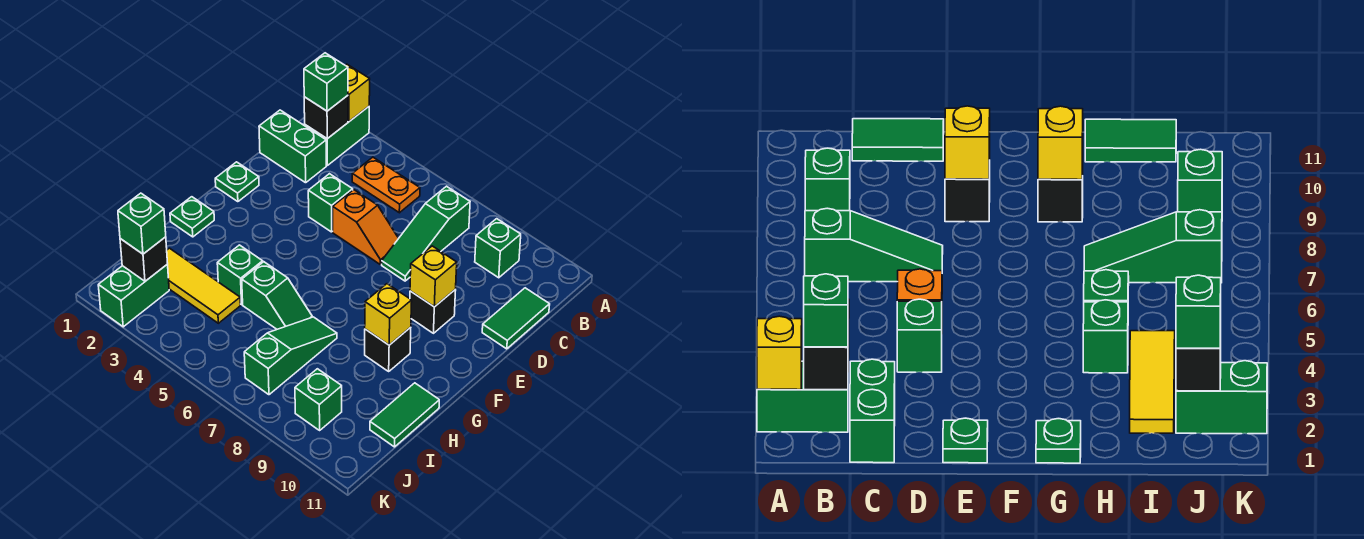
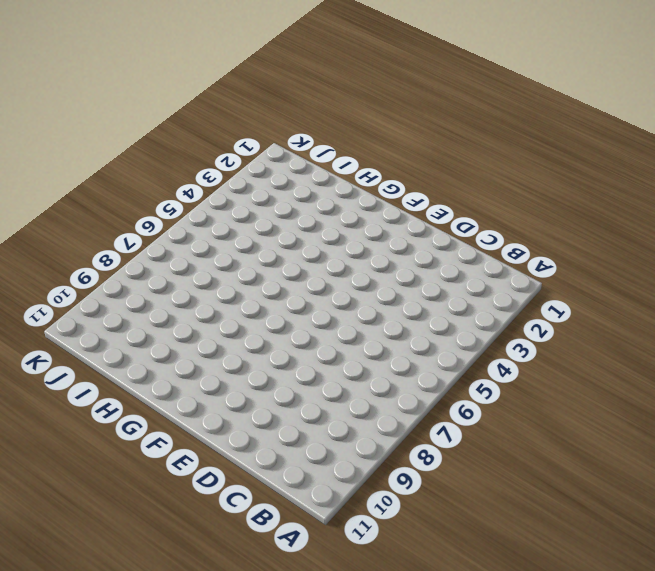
none -> green brick A2:B2 level 1
none -> orange plate B4:B5 level 1
none -> green slope B7:D7 level 1 top B

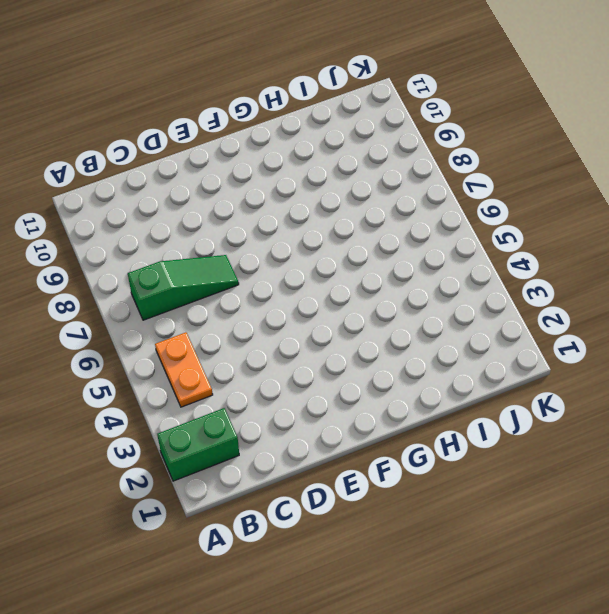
none -> green brick B9 level 1
none -> green brick C1:C2 level 1
none -> green tile C11:D11 level 1

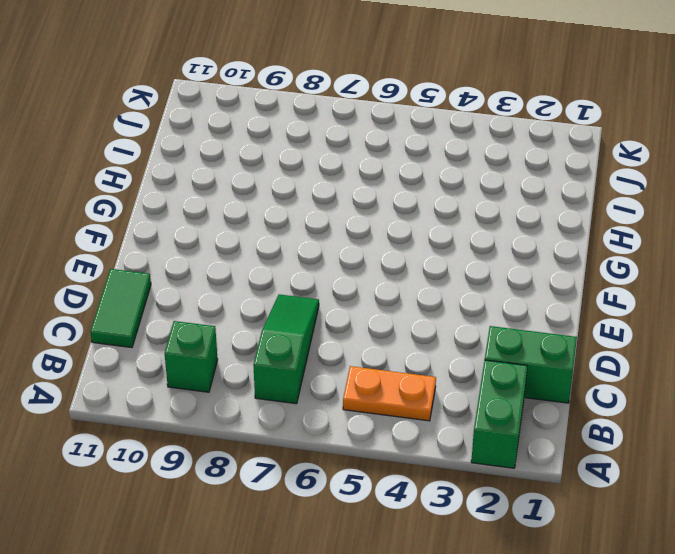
none -> green brick D4 level 1
none -> orange slope D5:D6 level 1 top 5
none -> green plate E1 level 1

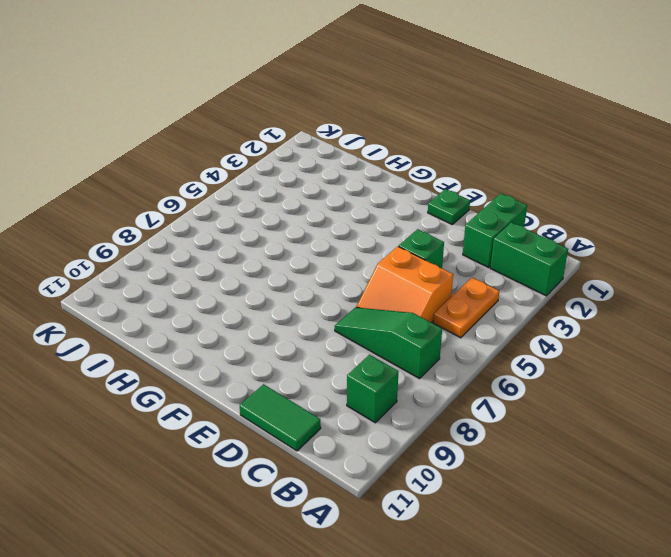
orange slope C5:D6 level 1 top 5 -> orange slope D5:D6 level 1 top 5
none -> black brick E9 level 1
none -> green plate G1 level 1
none -> black brick G9 level 1

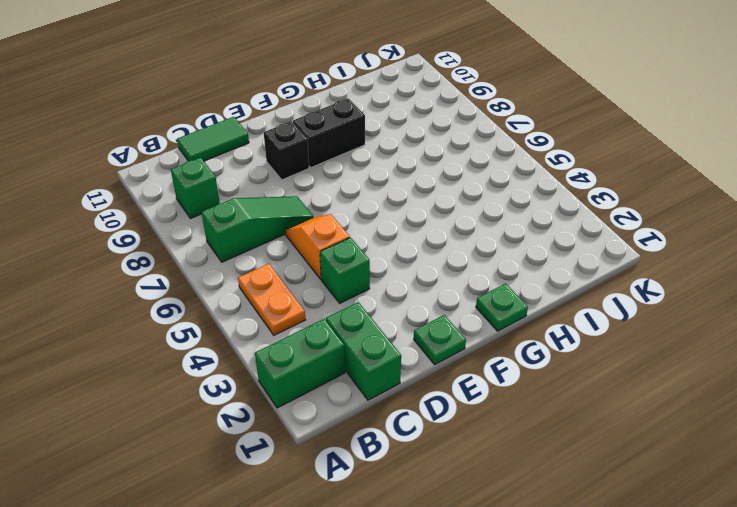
black brick F9:G9 level 1 -> black brick G9 level 1
none -> green brick H4 level 1
none -> green slope H5:H6 level 1 top 5
none -> green slope H7:J7 level 1 top J

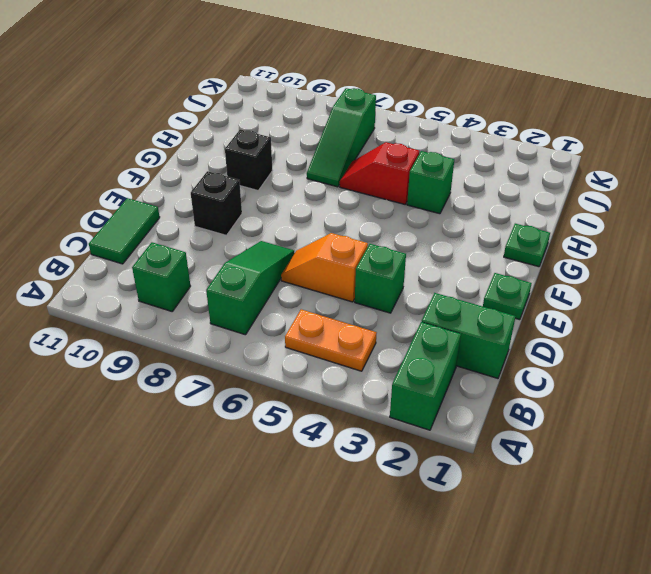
red slope H5:H6 level 1 top 5 -> green slope H5:H6 level 1 top 5
none -> green tile H11:I11 level 1
none -> yellow tile I2:I4 level 1
none -> green brick J2:K2 level 1

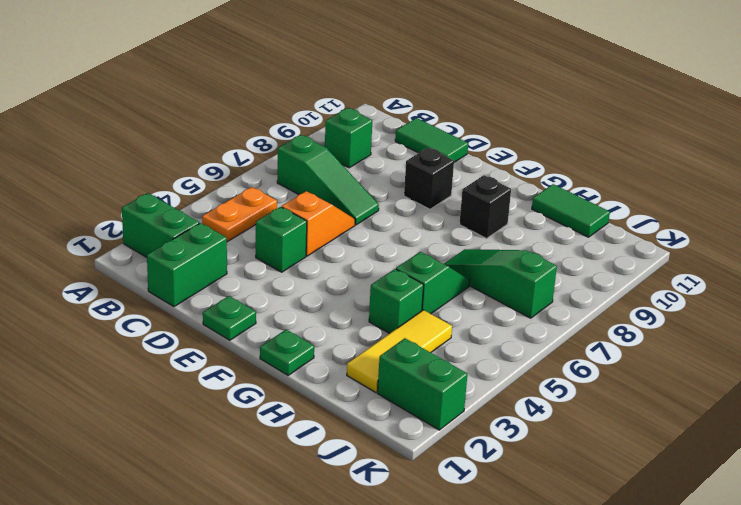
none -> green brick J9 level 1
none -> yellow brick A2 level 2
none -> black brick B2 level 2

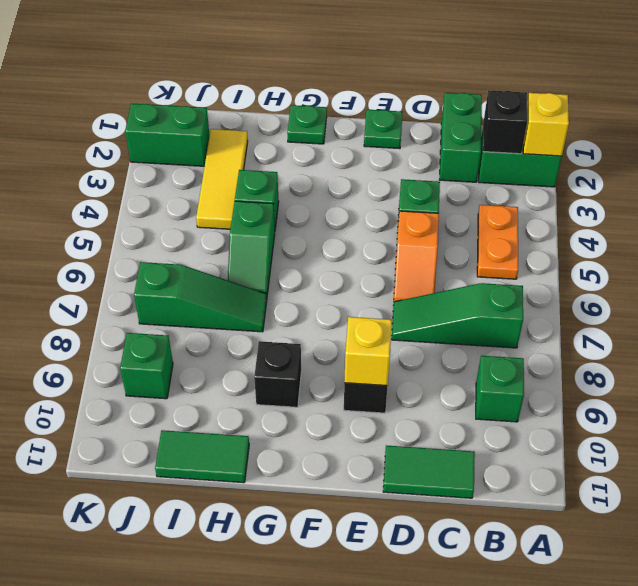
none -> yellow brick G9 level 2
none -> black brick J2 level 2
none -> green brick B2 level 3

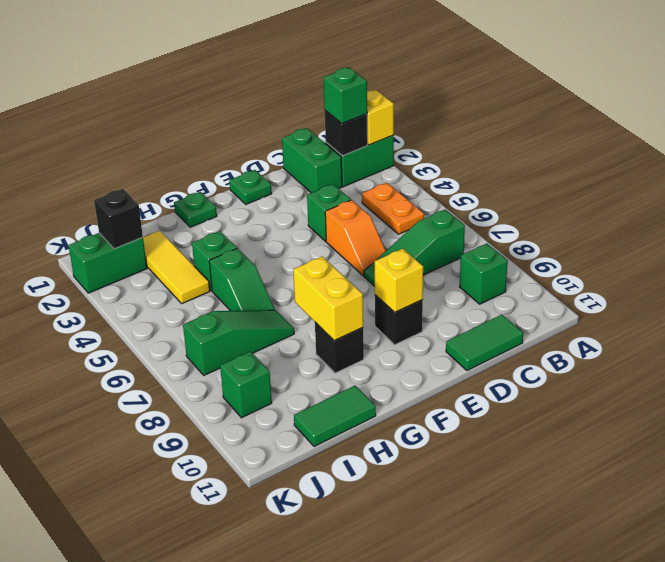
yellow brick G8:G9 level 2 -> yellow brick G9 level 2
none -> green brick J2 level 3

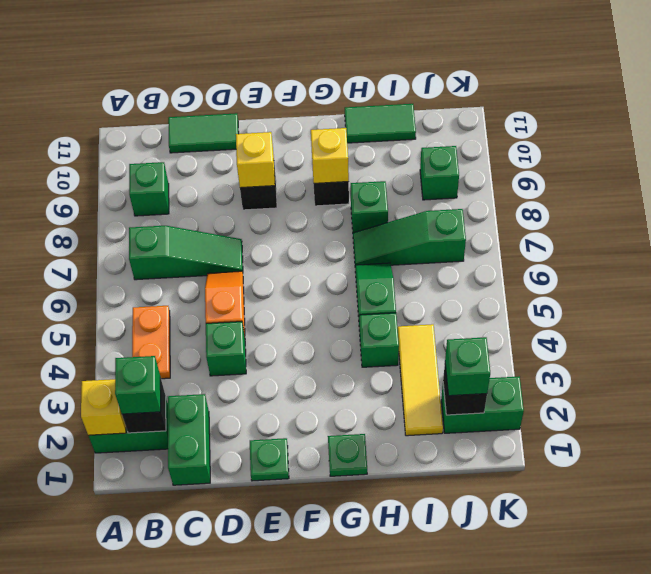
green brick H8 level 1 -> none

